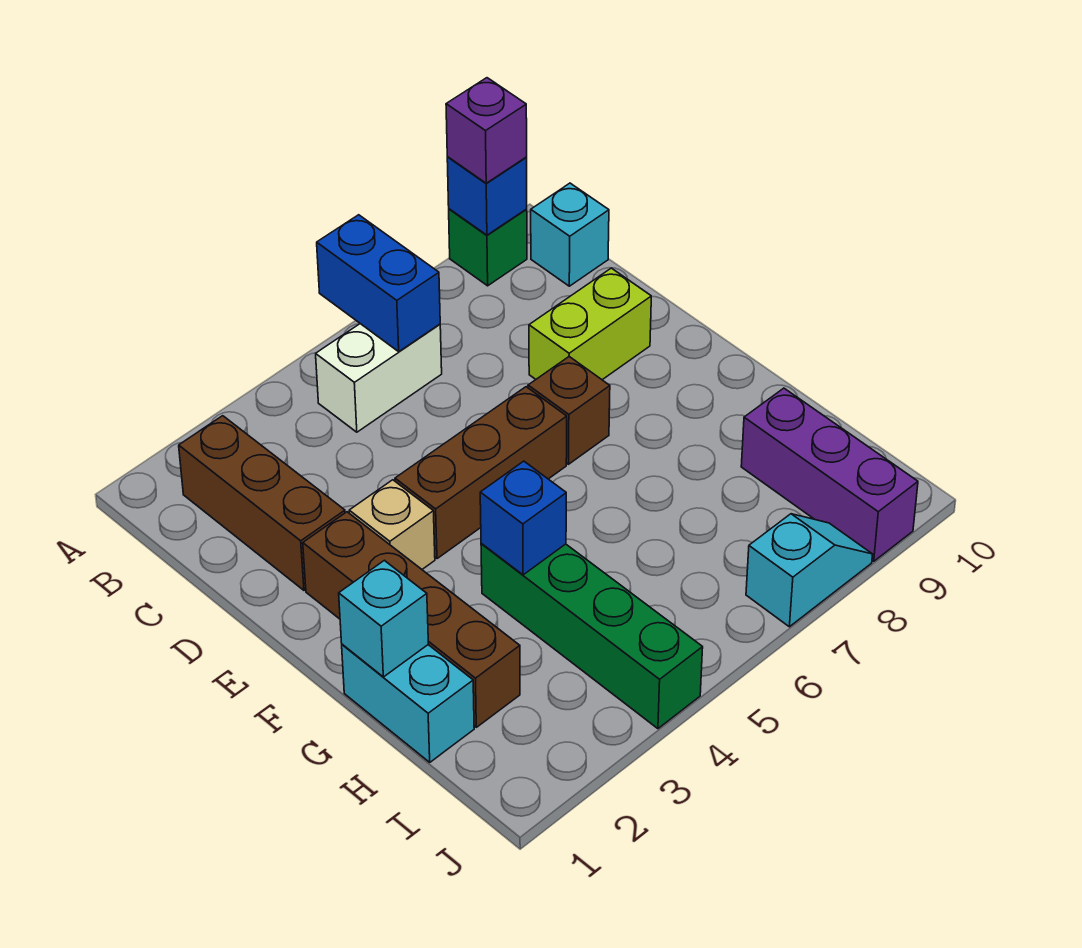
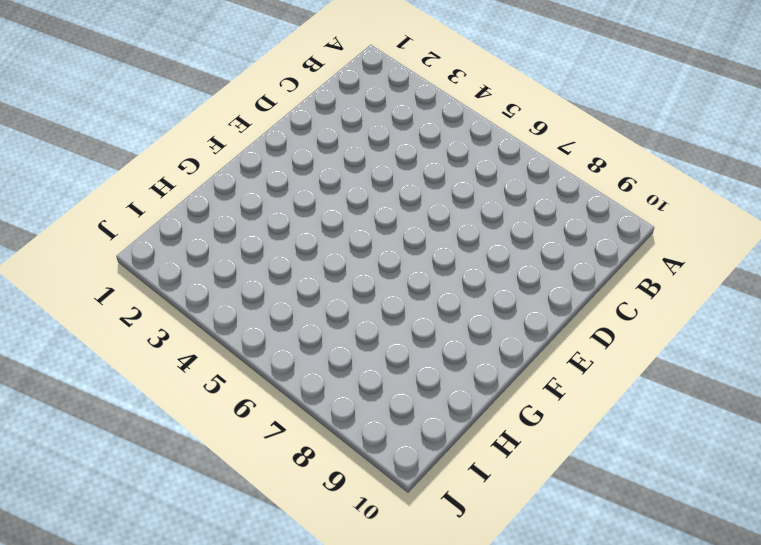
none -> green brick A9 level 1
none -> brown brick B2:D2 level 1
none -> white brick B5:B6 level 1

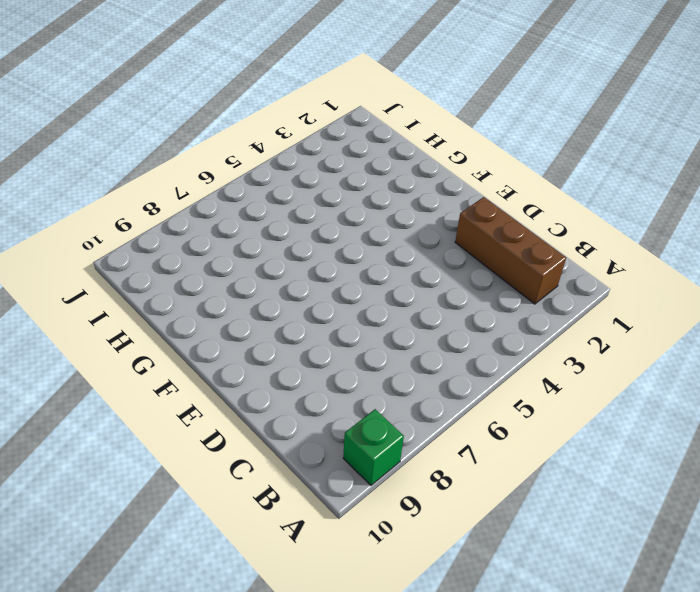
none -> white brick B5:B6 level 1
none -> cyan brick B10 level 1
none -> lime brick D8:D9 level 1

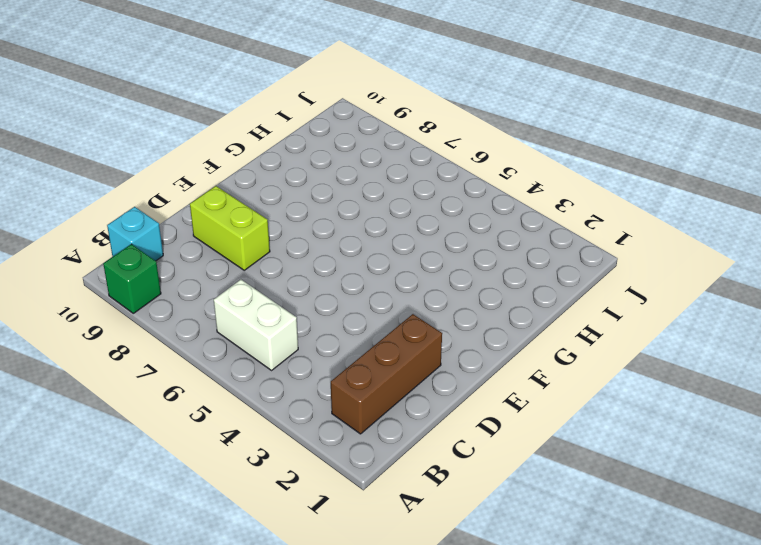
none -> brown brick E2:H2 level 1
none -> tan brick E3 level 1
none -> brown brick E4:E6 level 1

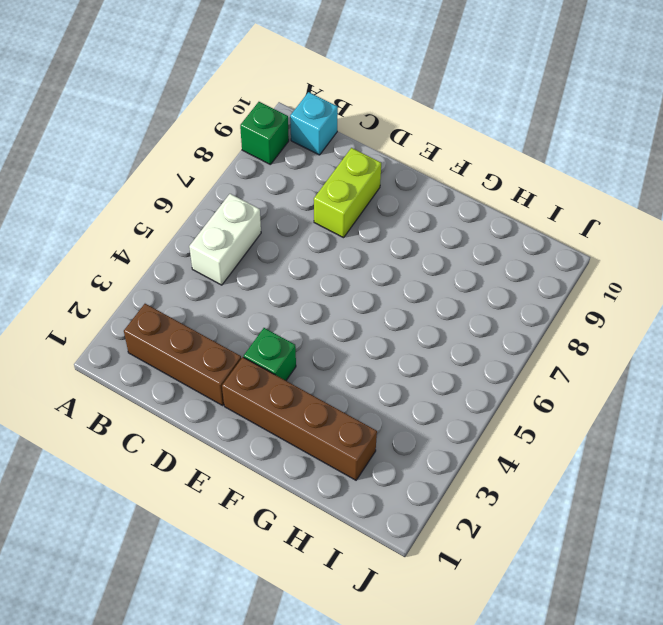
green brick E3 level 1 -> tan brick E3 level 1
none -> brown brick E4:E6 level 1
none -> brown brick E7 level 1
none -> cyan brick G1:H1 level 1

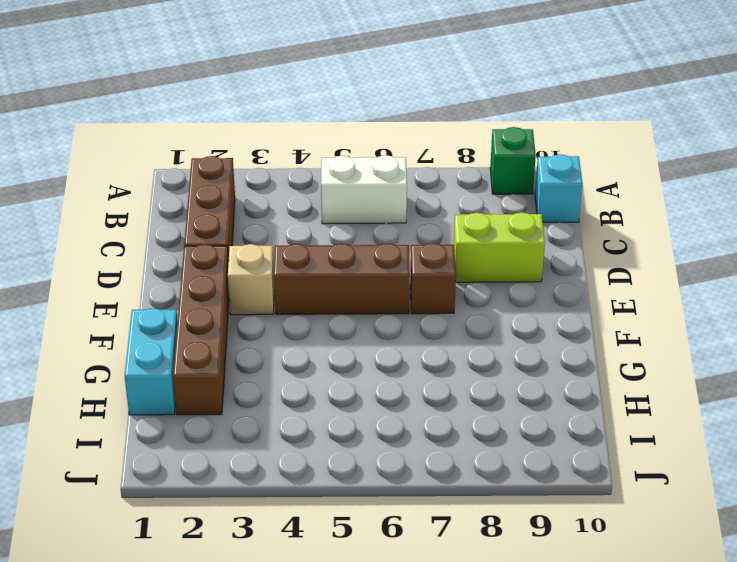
none -> green brick G4:J4 level 1
none -> purple brick H9:J9 level 1
none -> cyan slope J7:J8 level 1 top 7

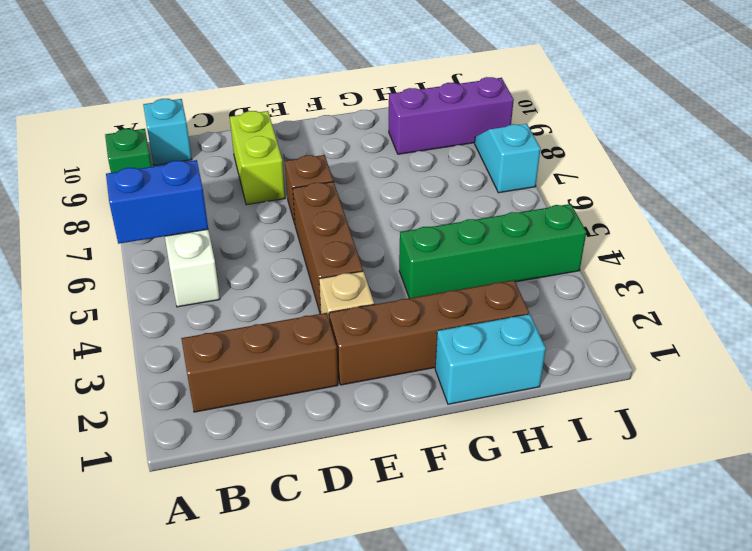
none -> blue brick A9 level 2
none -> cyan brick G1 level 2
none -> blue brick G4 level 2

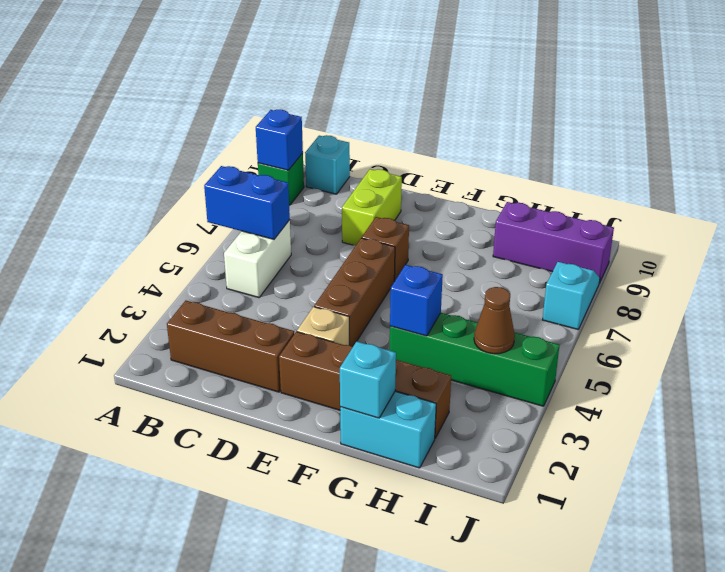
brown cone I4 level 2 -> none
none -> purple brick A9 level 3

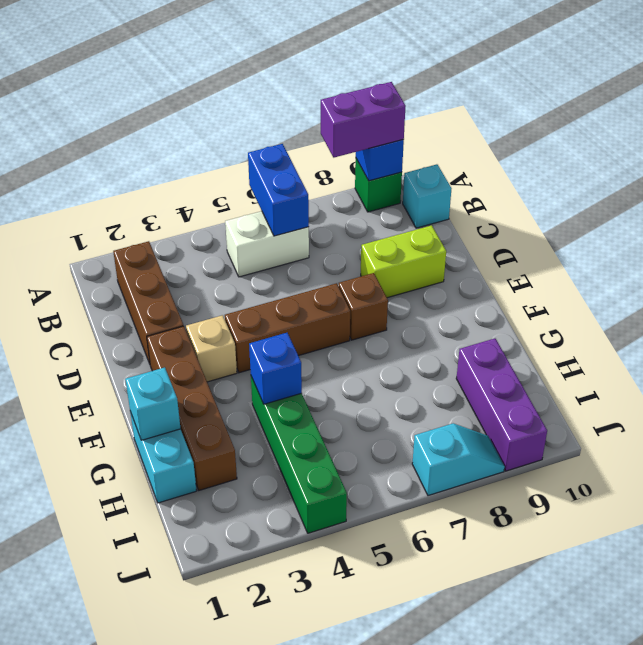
purple brick A8:A9 level 3 -> purple brick A9 level 3

